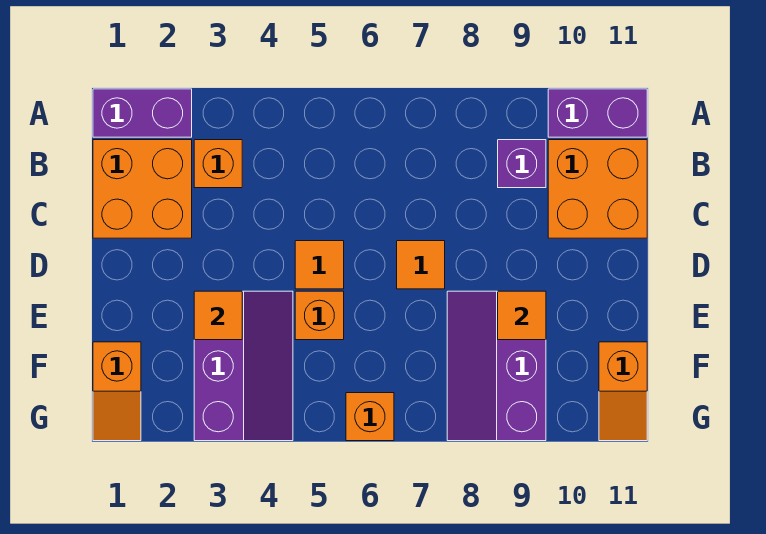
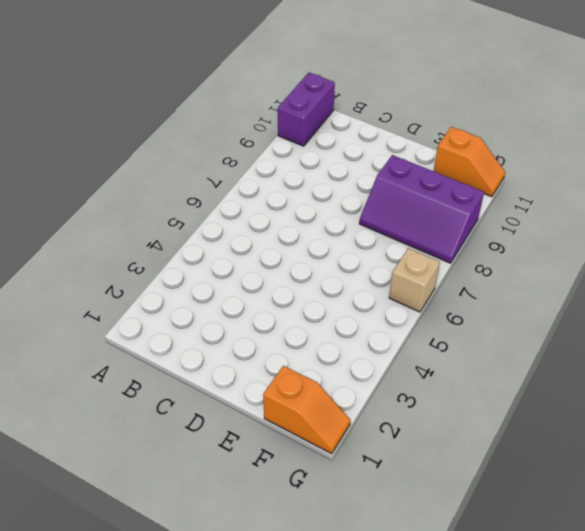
tan brick G6 level 1 -> orange brick G6 level 1
none -> purple brick A1:A2 level 1
none -> orange brick B1:C2 level 1
none -> orange brick B3 level 1

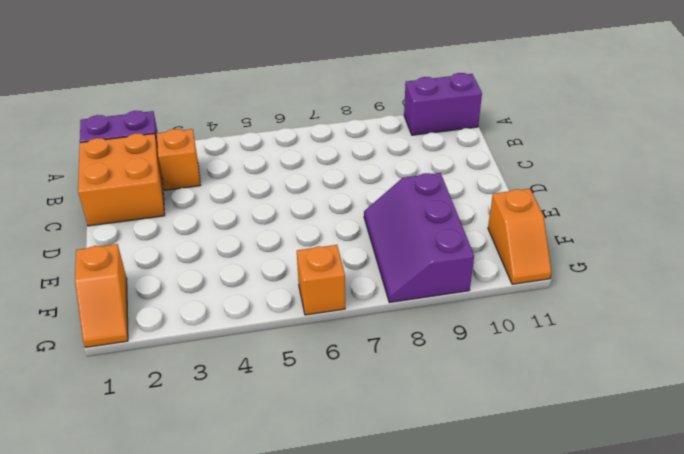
none -> purple brick B9 level 1
none -> orange brick B10:C11 level 1
none -> orange tile D5 level 1

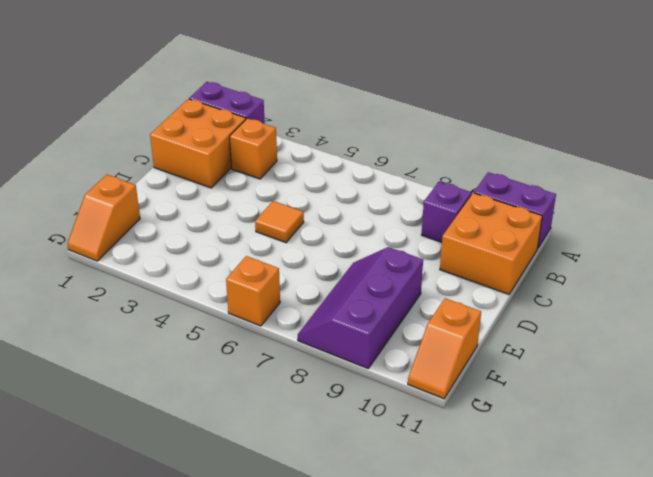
none -> orange tile D7 level 1
none -> purple slope E3:G4 level 1 top 3
none -> orange brick E5 level 1

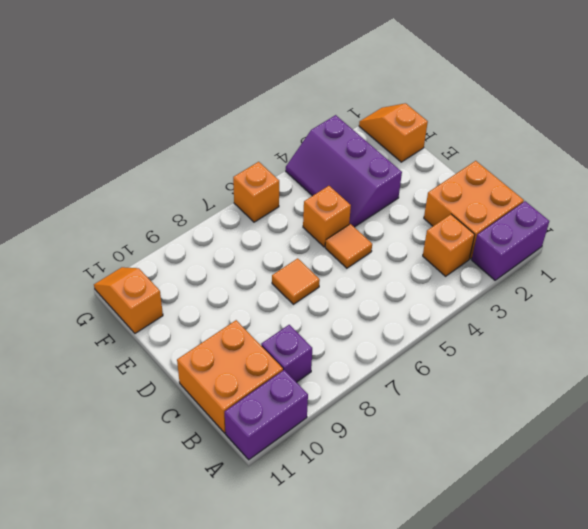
none -> purple slope E8:G9 level 1 top 9
none -> orange tile E3 level 2
none -> orange tile E9 level 2

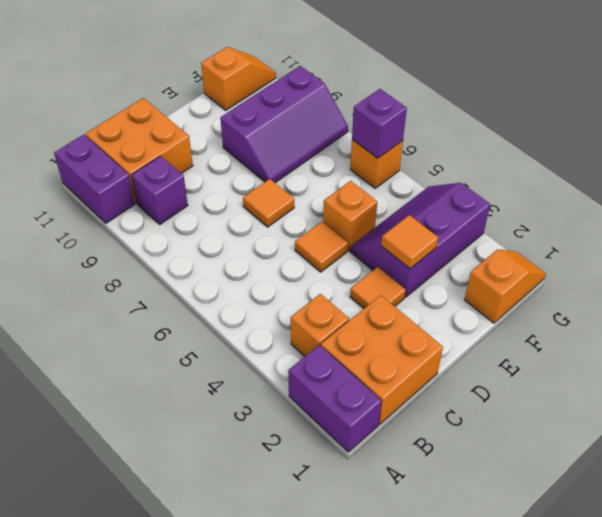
orange tile D3 level 1 -> orange tile E9 level 2
purple brick G6 level 2 -> none

